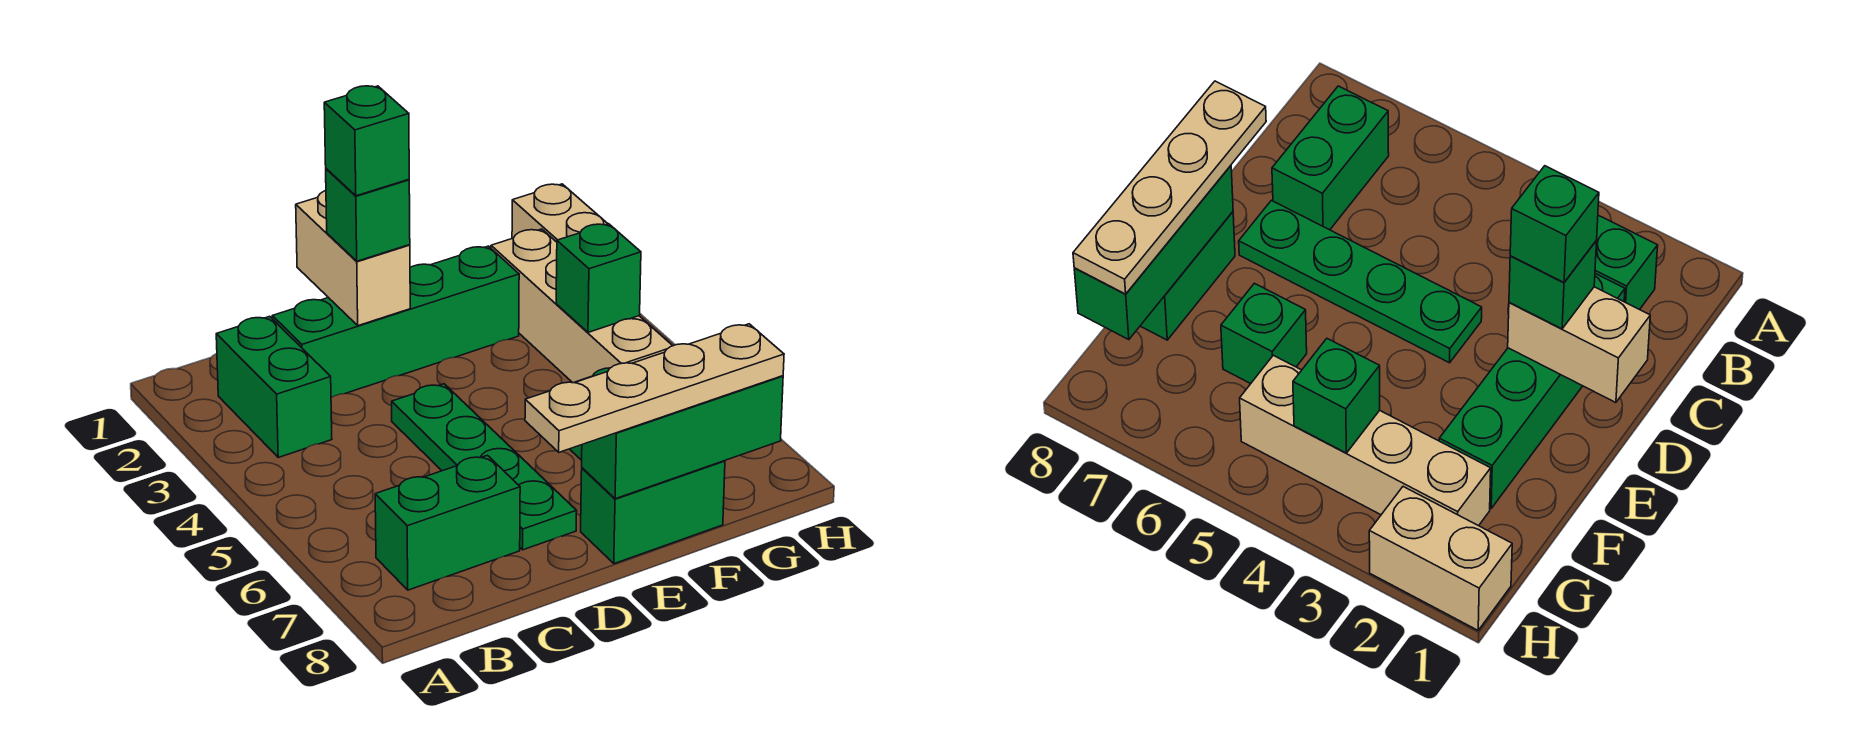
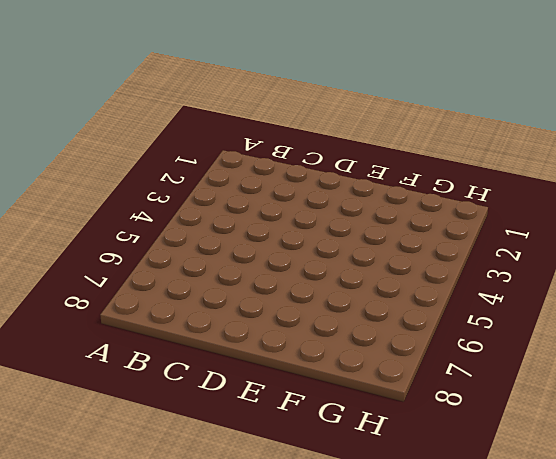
none -> green brick B2:B3 level 1
none -> green brick B7:C7 level 1
none -> green brick C2:F2 level 1

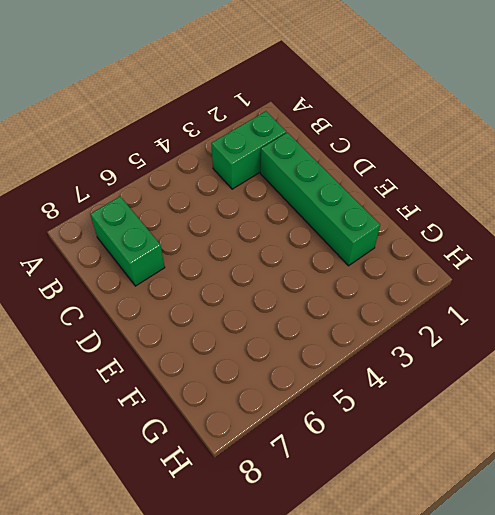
none -> green plate D4:D7 level 1
none -> green brick E8:F8 level 1
none -> green brick F6 level 1

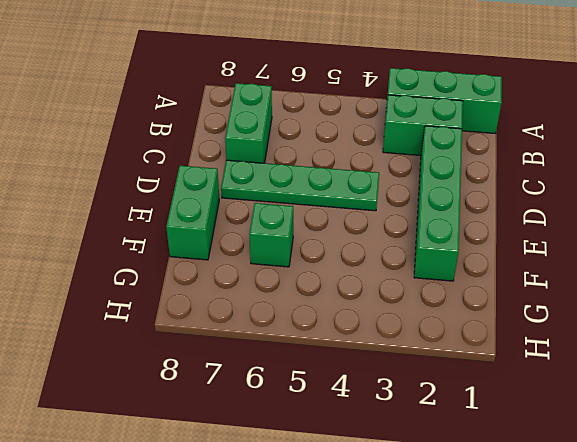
green brick A1:A3 level 1 -> green brick E8:G8 level 2
none -> tan brick G2:G5 level 1
none -> tan brick H1:H2 level 1
none -> tan brick D1:D2 level 2

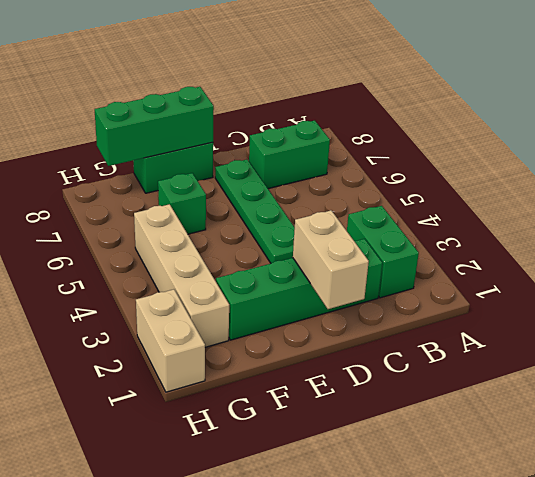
none -> green brick G4 level 2
none -> green brick D2 level 3
none -> tan plate D8:G8 level 3

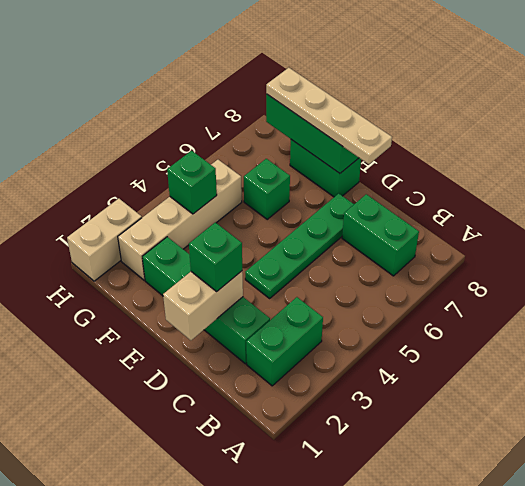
none -> green brick D2 level 4

